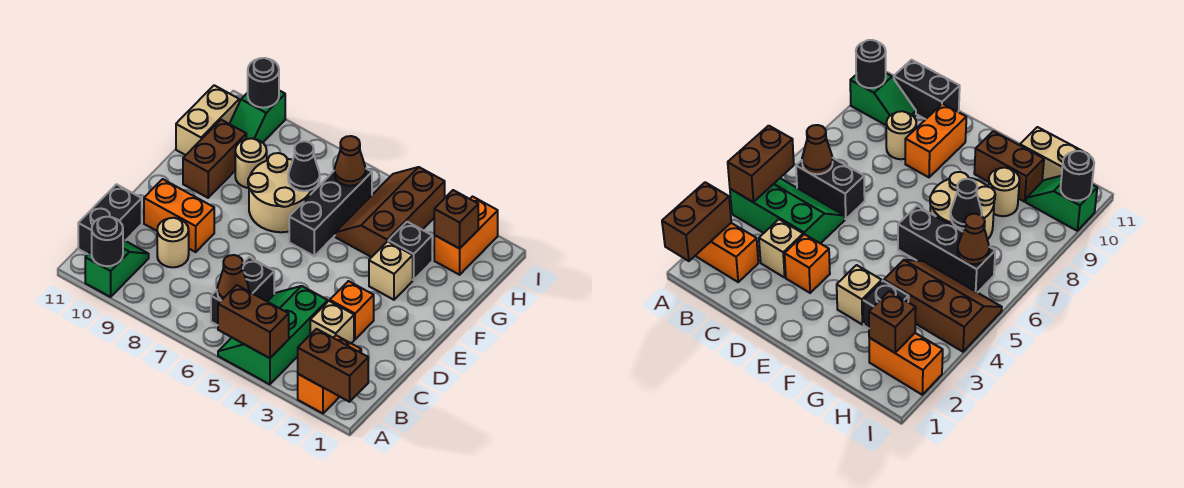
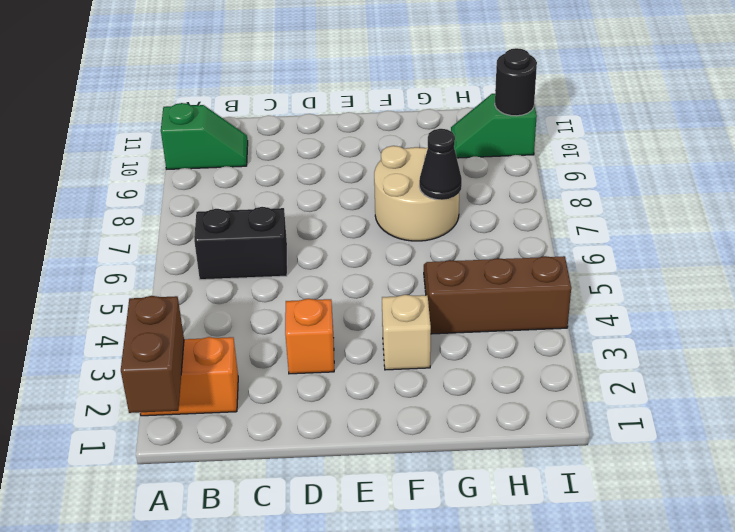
none -> green slope A4:C5 level 1 top 4
none -> black brick B11:C11 level 1
none -> tan brick C3 level 1

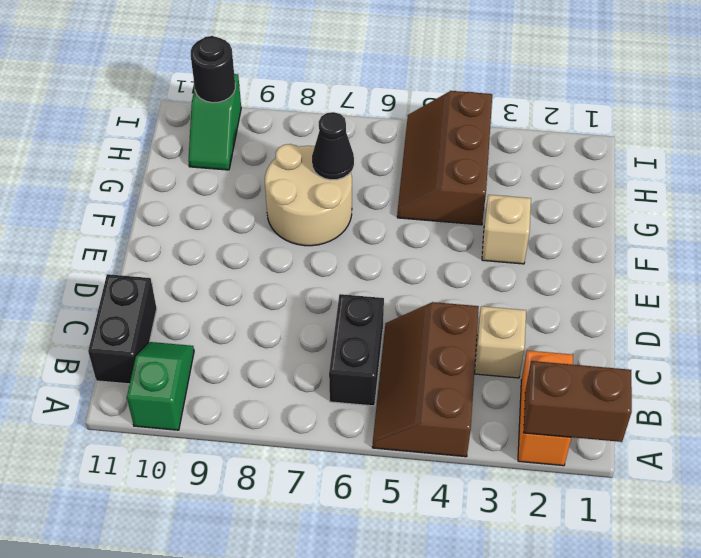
brown slope A4:C5 level 1 top 4 -> green slope A4:C5 level 1 top 4
none -> tan round brick C9 level 1
none -> orange brick D3 level 1
none -> orange brick D9:D10 level 1

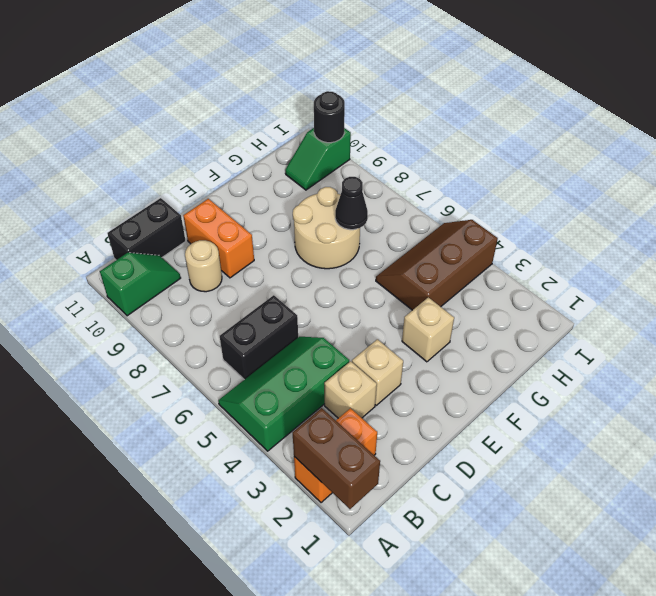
tan brick D3 level 1 -> orange brick D3 level 1
none -> black brick F6:H6 level 1
none -> brown brick F10:G10 level 1
none -> black brick G3 level 1

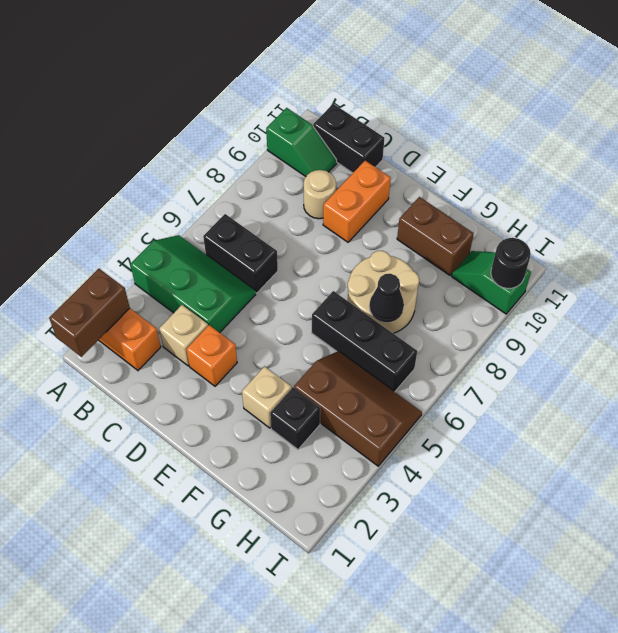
none -> tan round brick G9 level 1
none -> tan brick G11:H11 level 1
none -> orange brick H2:I2 level 1

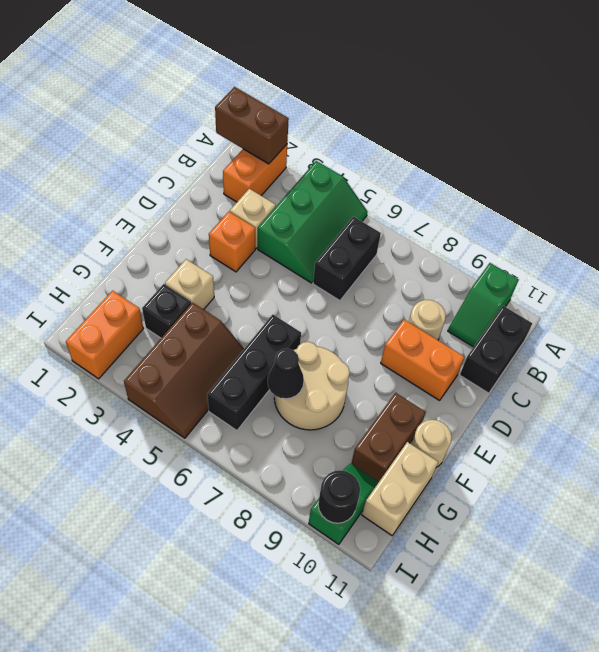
tan round brick F11 level 1 -> tan round brick G9 level 1
none -> brown brick A4:A5 level 2
none -> black round brick A10 level 2
none -> brown cone B6 level 2

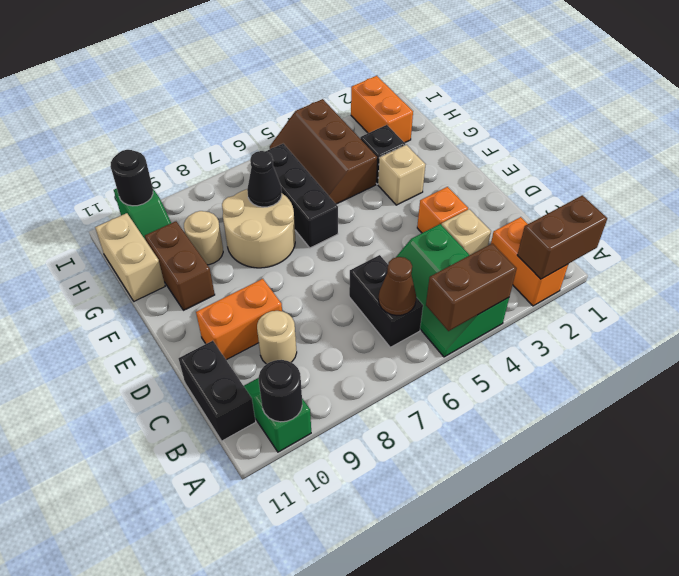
none -> brown brick H2 level 2
none -> brown cone H6 level 2

